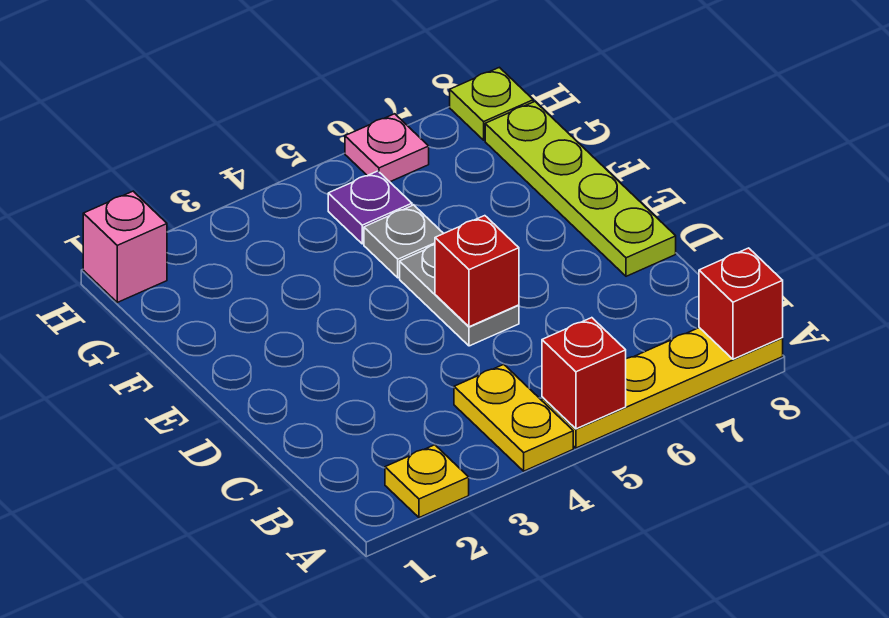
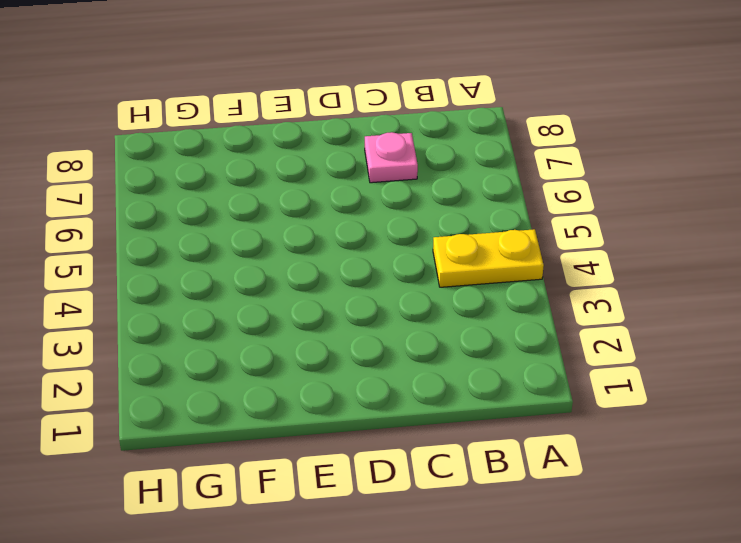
pink plate C7 level 1 -> pink plate H6 level 1
none -> yellow plate A2 level 1
none -> yellow plate A5:A8 level 1
none -> grey plate D5:E5 level 1

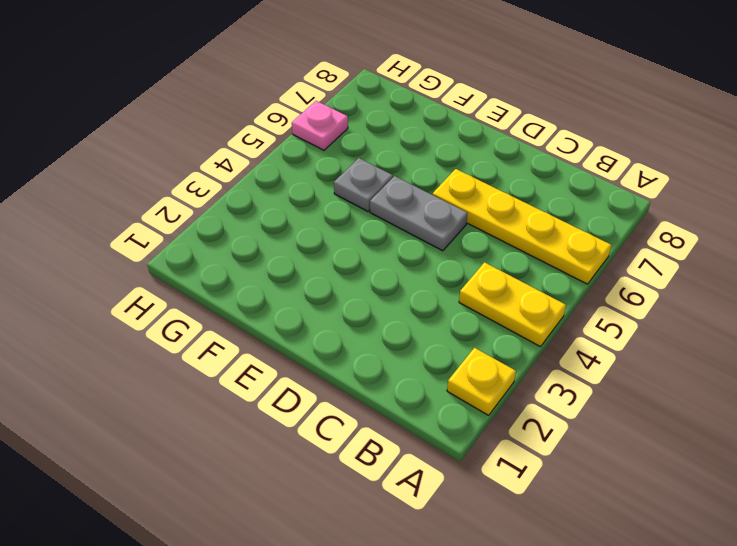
yellow plate A6:D6 level 1 -> yellow plate A5:A8 level 1
none -> lime plate D8:G8 level 1
none -> purple plate G5 level 1
none -> pink brick H1 level 1

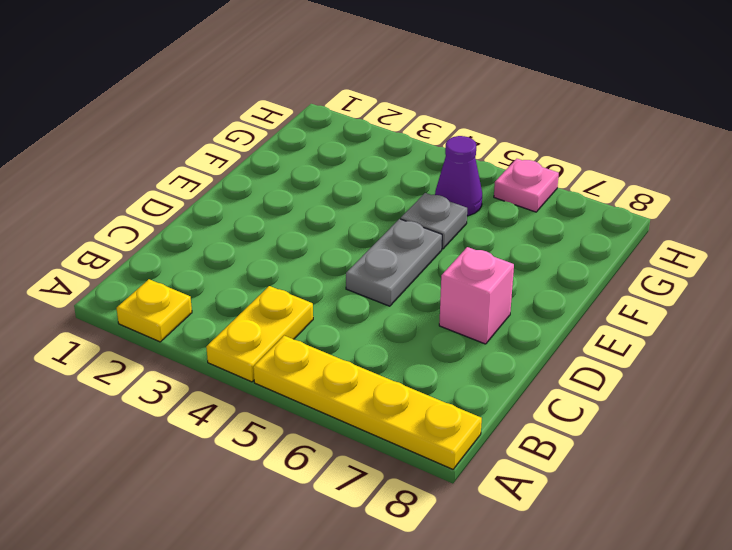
pink brick D7 level 1 -> pink brick H1 level 1
purple cone G5 level 1 -> purple plate G5 level 1
none -> lime plate D8:G8 level 1
none -> lime plate H8 level 1
none -> red brick A5 level 2

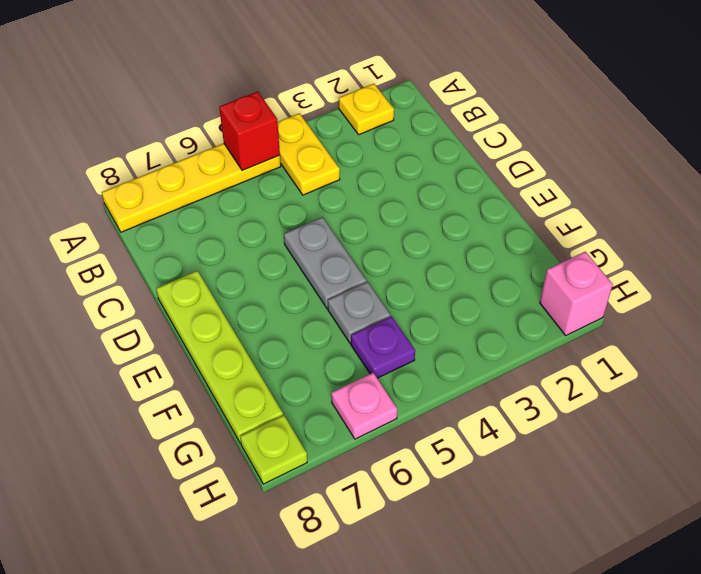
none -> red brick A8 level 2
none -> red brick D5 level 2

